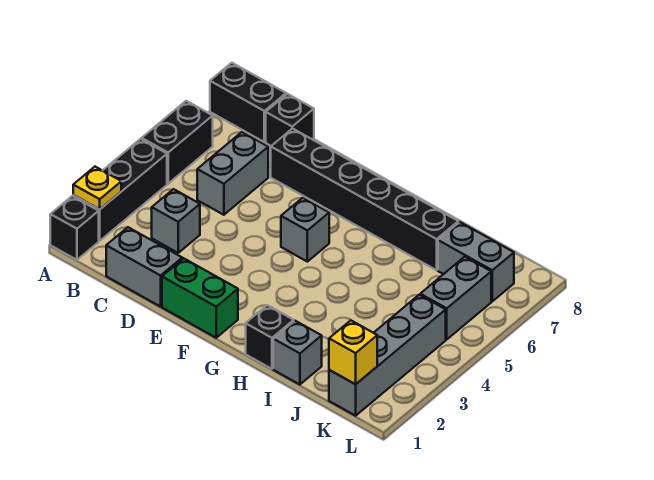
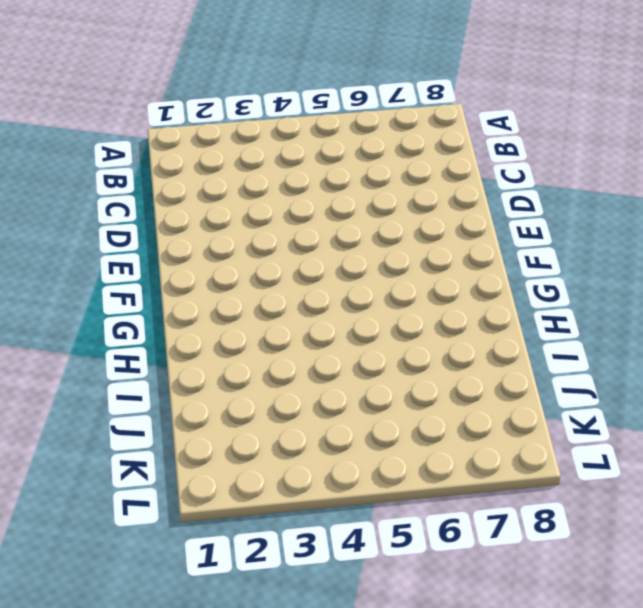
none -> black brick A1 level 1
none -> black brick A2:A4 level 1
none -> black brick A5:A6 level 1

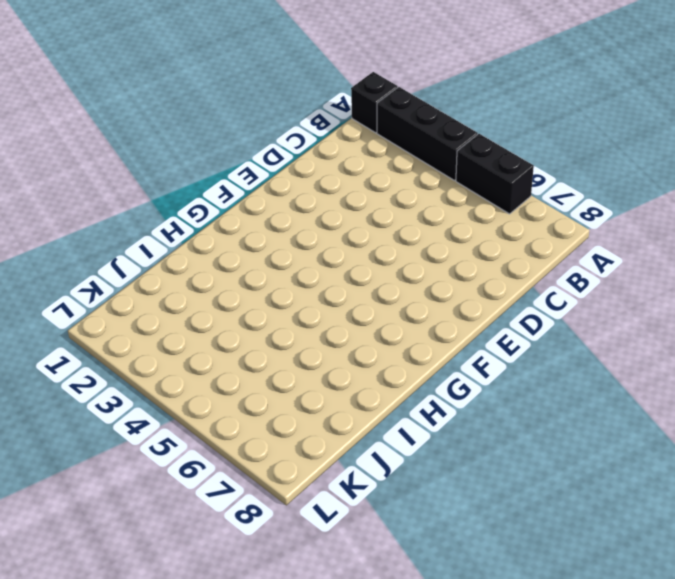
none -> black brick A8:B8 level 1
none -> grey brick C1:D1 level 1
none -> grey brick C3 level 1

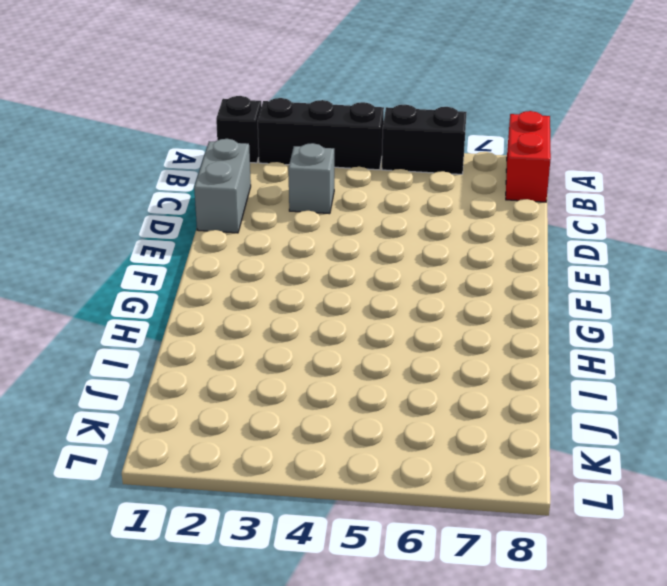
red brick A8:B8 level 1 -> black brick A8:B8 level 1
none -> grey brick C5:C6 level 1
none -> black brick C8 level 1
none -> black brick D7:I7 level 1

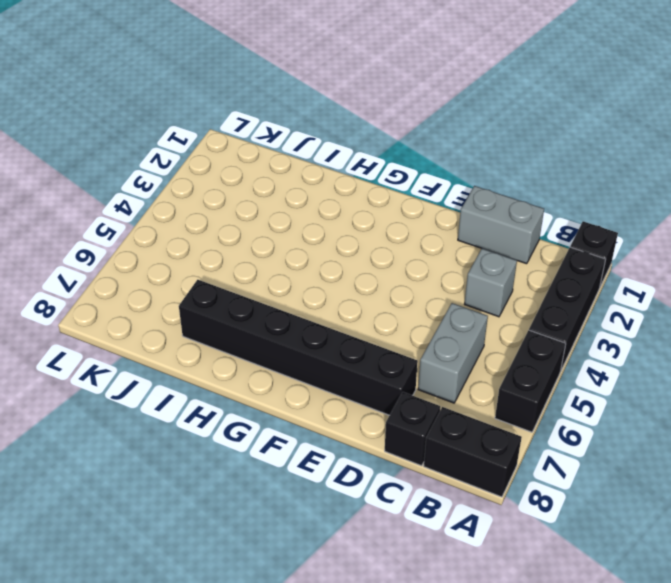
none -> green brick E1:F1 level 1
none -> grey brick F5 level 1
none -> black brick H1 level 1

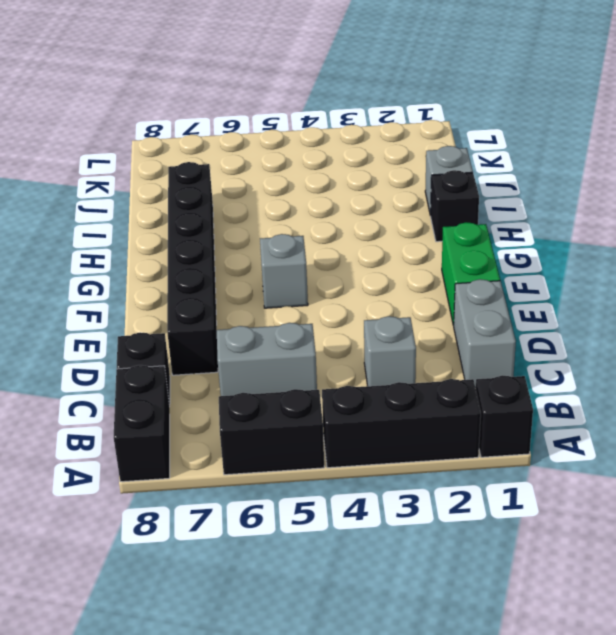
none -> grey brick J7:K7 level 1
none -> grey brick K1:K4 level 1
none -> grey brick K5:K6 level 1

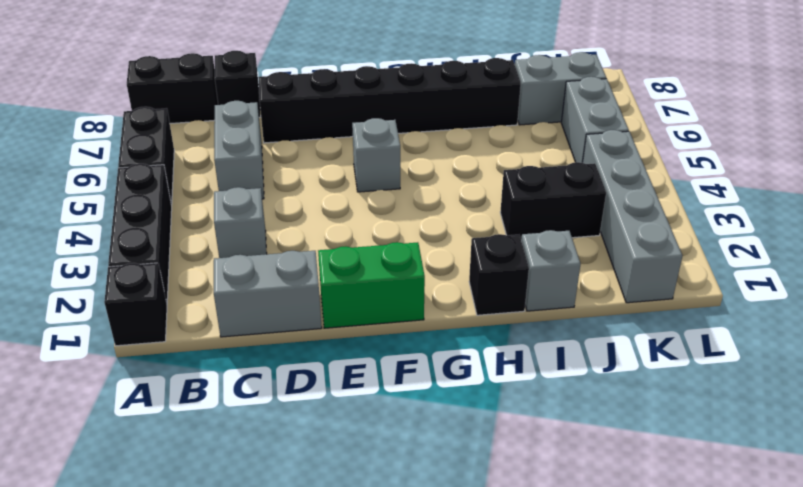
black brick I3:J3 level 1 -> none
none -> yellow plate A2 level 2
none -> yellow brick K1 level 2

